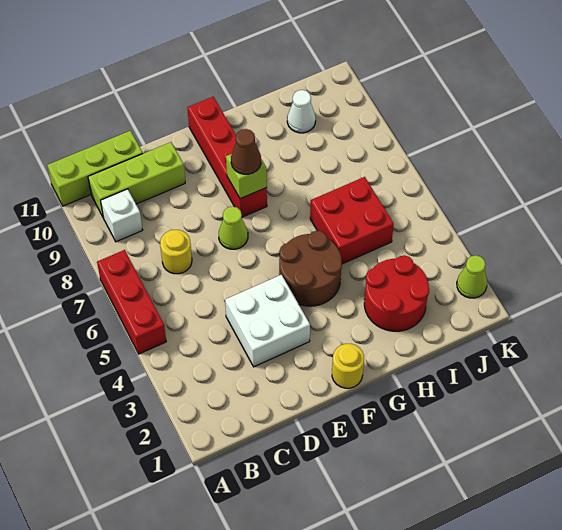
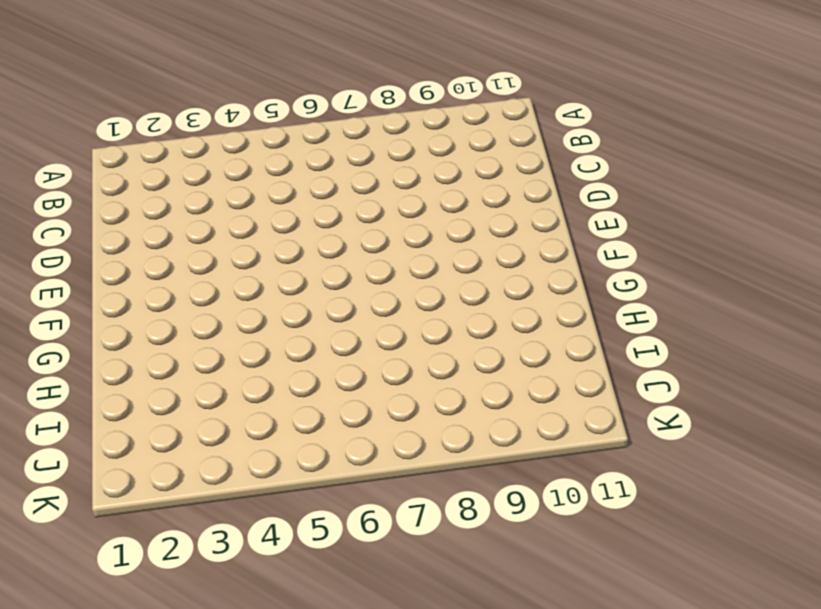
none -> red brick A5:A7 level 1
none -> lime brick A11:C11 level 1
none -> white brick B9 level 1

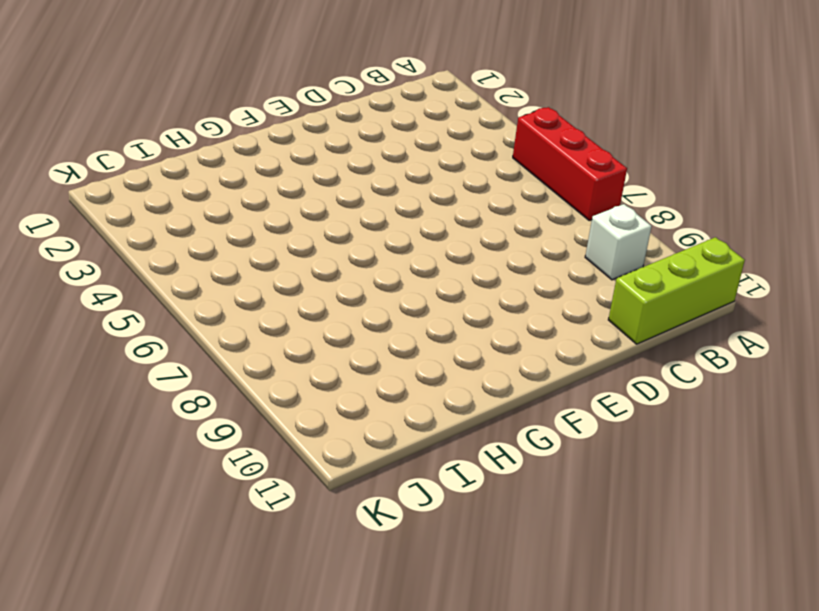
none -> lime brick B10:D10 level 1
none -> yellow round brick C7 level 1
none -> white brick D3:E4 level 1

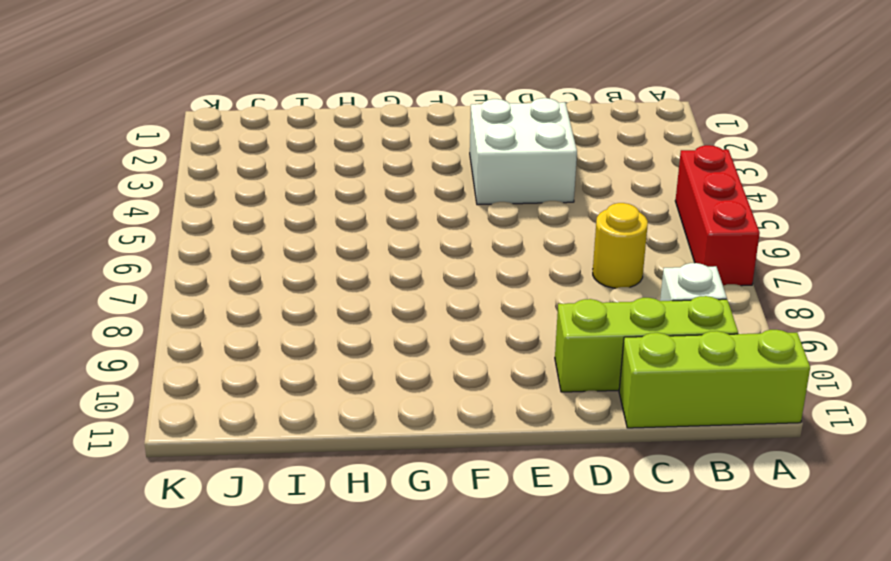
none -> lime cone E7 level 1
none -> yellow round brick F1 level 1
none -> brown round brick F4:G5 level 1

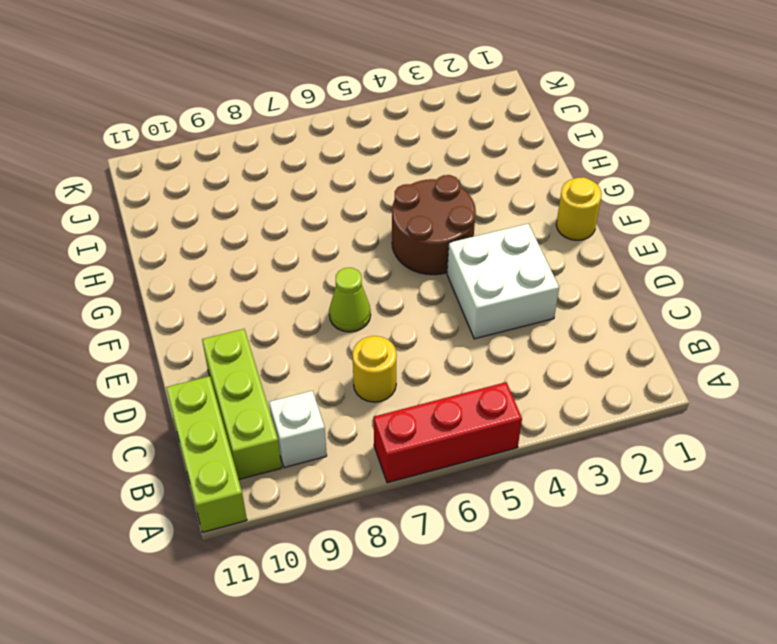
none -> red brick F8:F11 level 1
none -> red round brick H2:I3 level 1
none -> red brick H5:I6 level 1

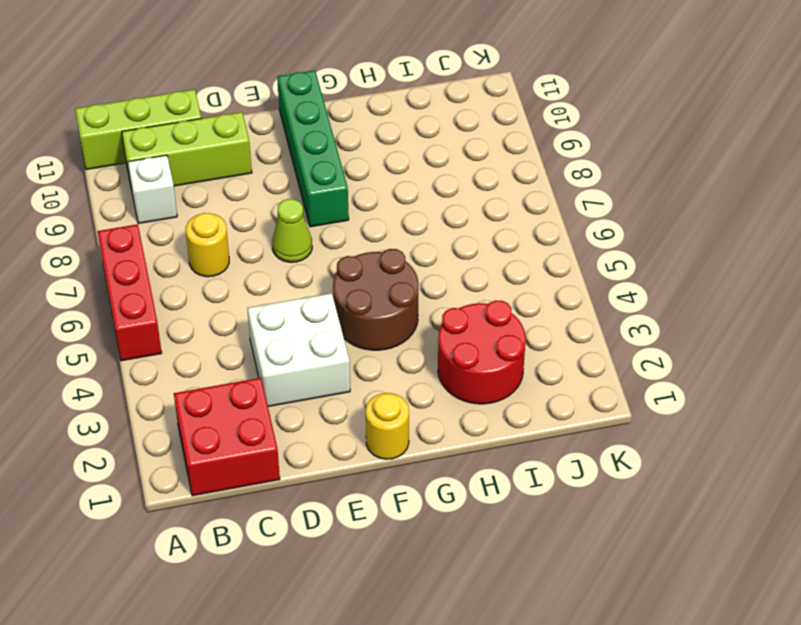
red brick B1:C2 level 1 -> red brick H5:I6 level 1
green brick F8:F11 level 1 -> red brick F8:F11 level 1
none -> white cone I10 level 1
none -> lime cone K2 level 1
none -> lime brick F8 level 2

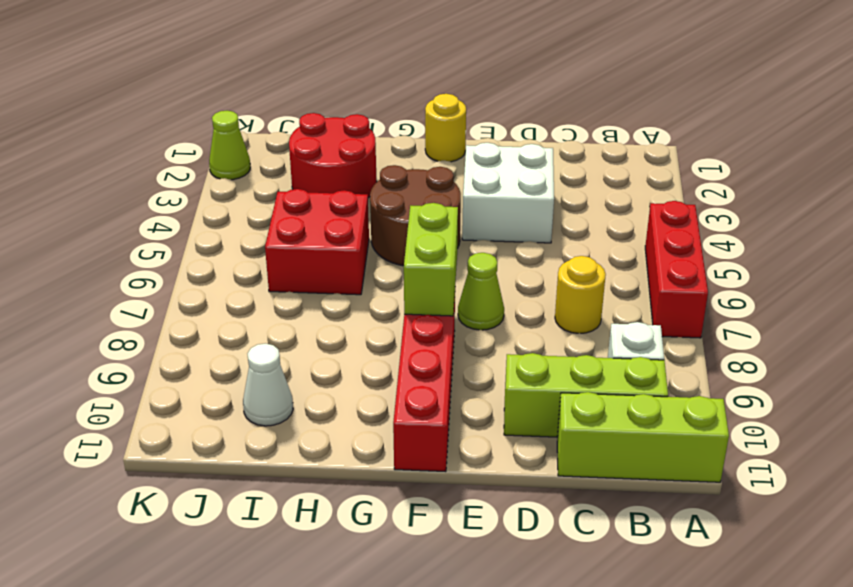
lime brick F7:F8 level 2 -> lime brick F8 level 2
none -> brown cone F8 level 3

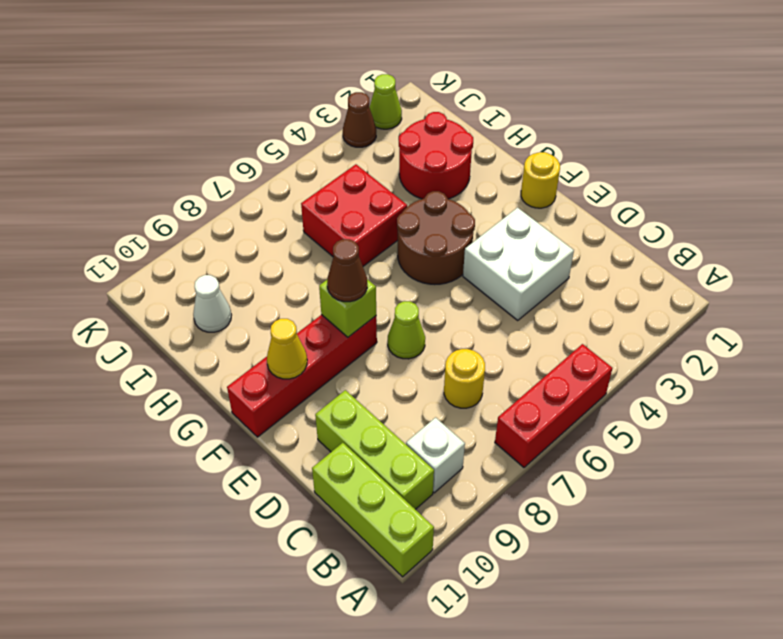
yellow cone F10 level 2 -> none
brown cone K3 level 1 -> none

